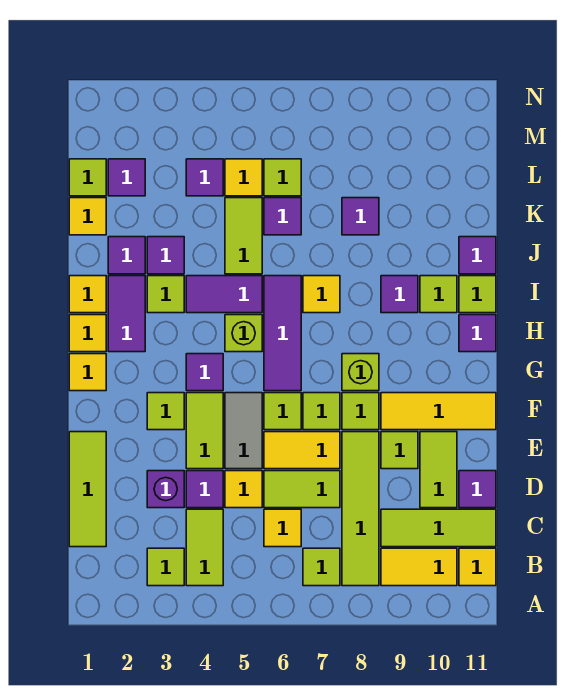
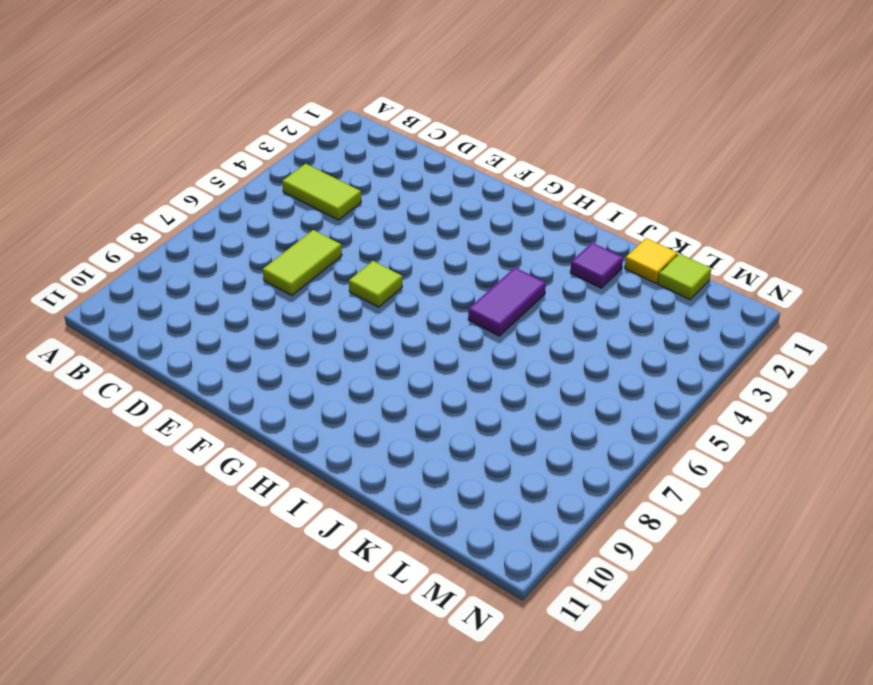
none -> lime tile B3 level 1
none -> lime tile B7 level 1
none -> lime tile B8:E8 level 1
none -> yellow tile B9:B10 level 1

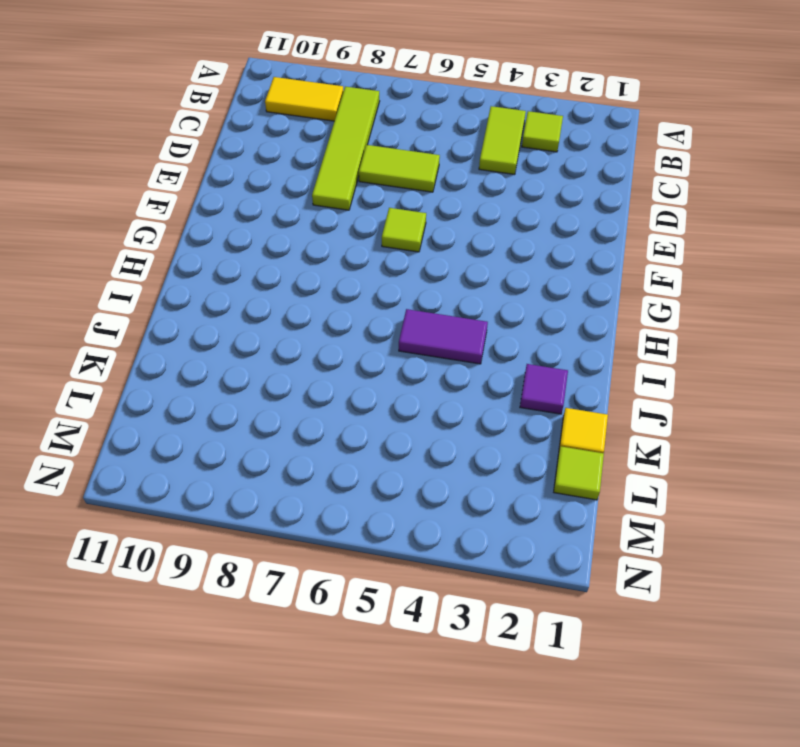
none -> lime tile B7 level 1
none -> yellow tile B11 level 1
none -> lime tile C1:E1 level 1
none -> yellow tile C6 level 1

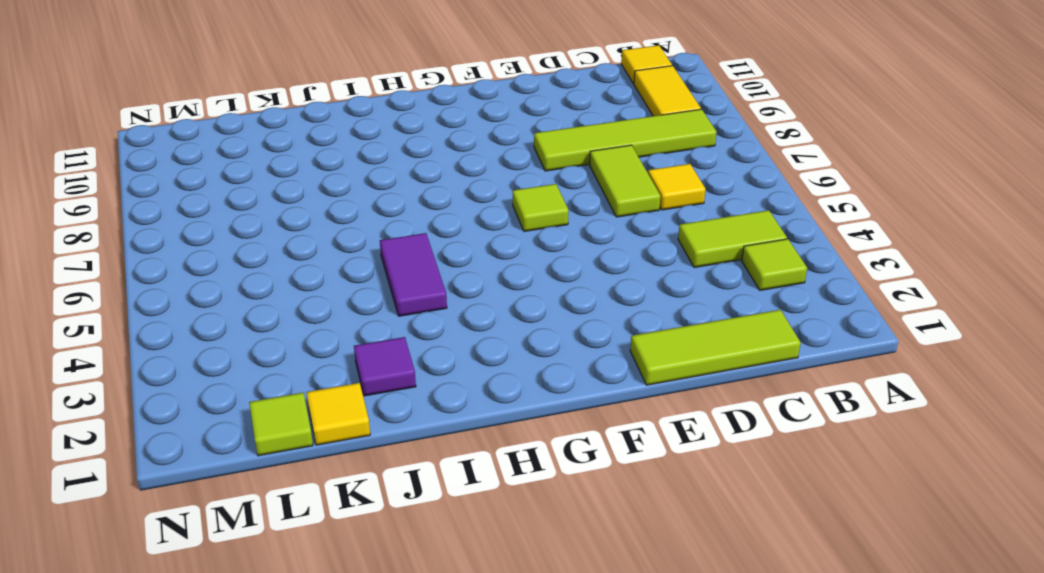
none -> lime tile B7 level 1
none -> lime tile C9:C11 level 1
none -> purple brick D3 level 1
none -> purple tile D4 level 1

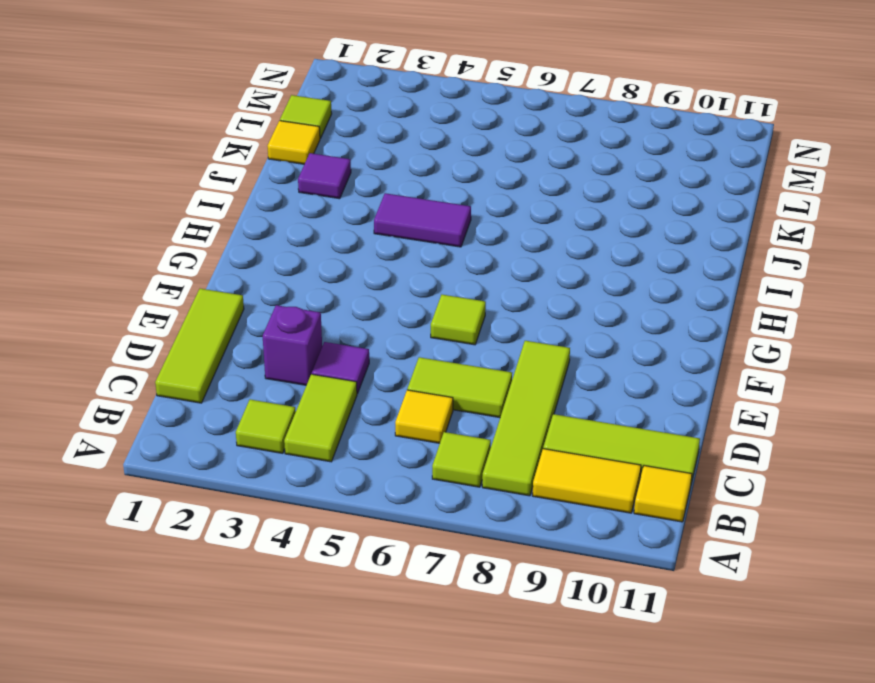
none -> yellow tile D5 level 1
none -> lime tile D10:E10 level 1
none -> purple tile D11 level 1
none -> lime tile E4:F4 level 1

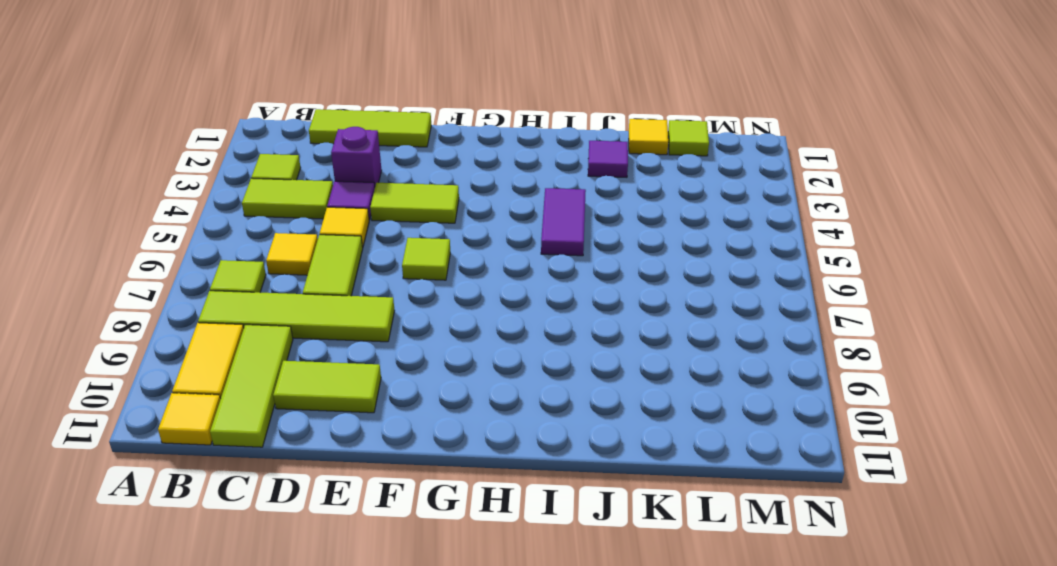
none -> purple tile D11 level 1
none -> grey tile E5:F5 level 1
none -> yellow tile E6:E7 level 1
none -> lime tile E9 level 1

